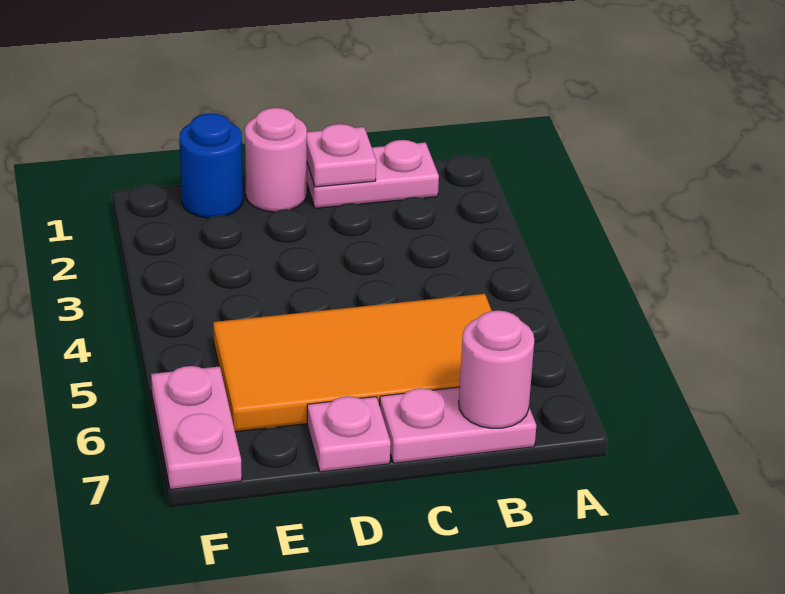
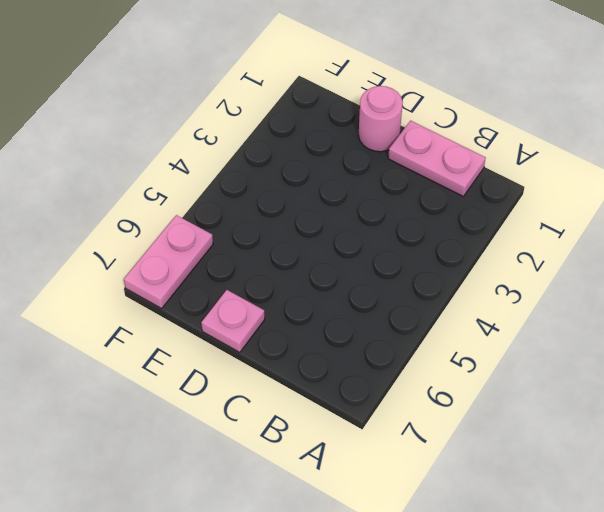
none -> orange tile B5:E6 level 1
none -> pink plate B7:C7 level 1

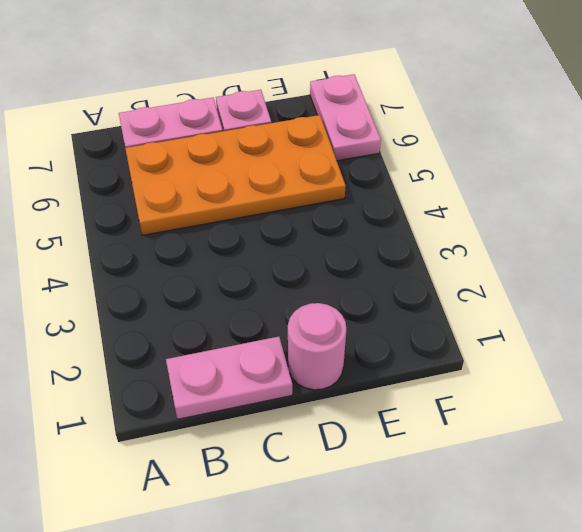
orange plate B5:E6 level 1 -> orange tile B5:E6 level 1
none -> blue round brick E1 level 1
none -> pink round brick B7 level 2

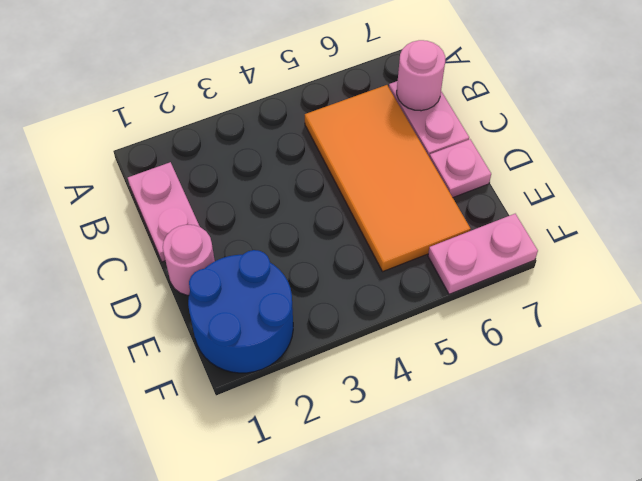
blue round brick E1:F2 level 1 -> blue round brick E1 level 1
none -> pink plate C1 level 2

